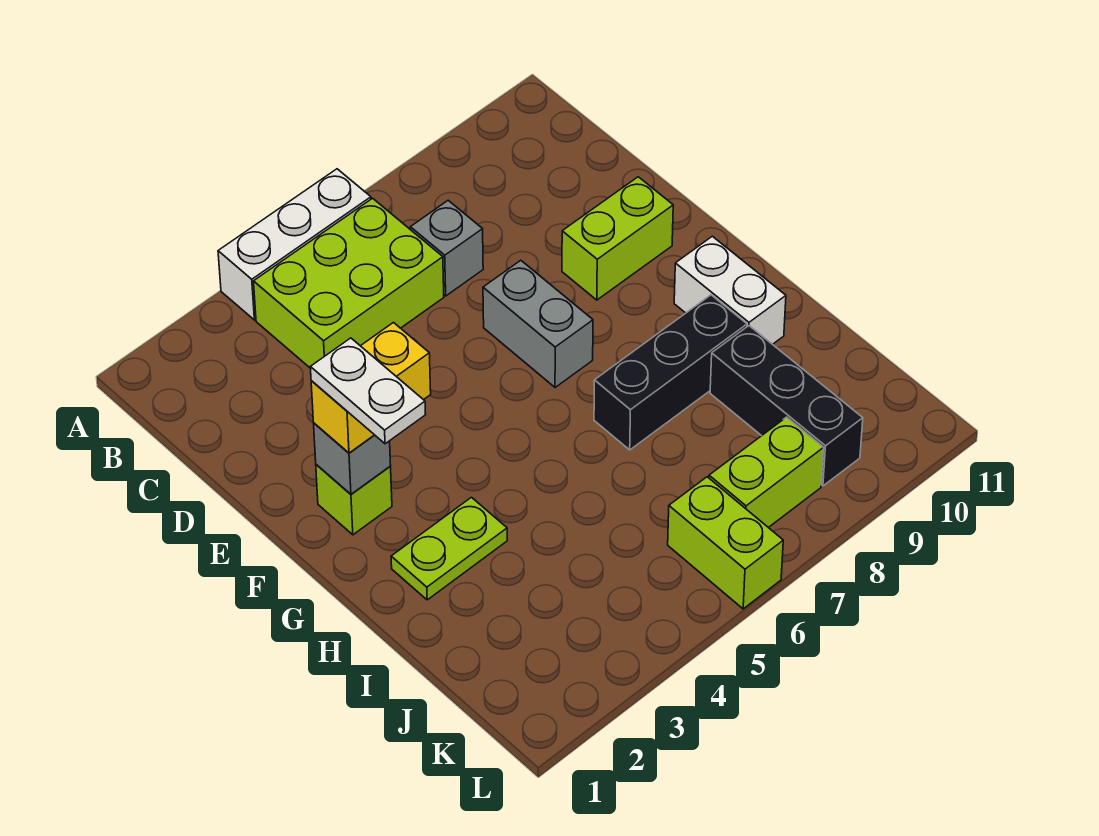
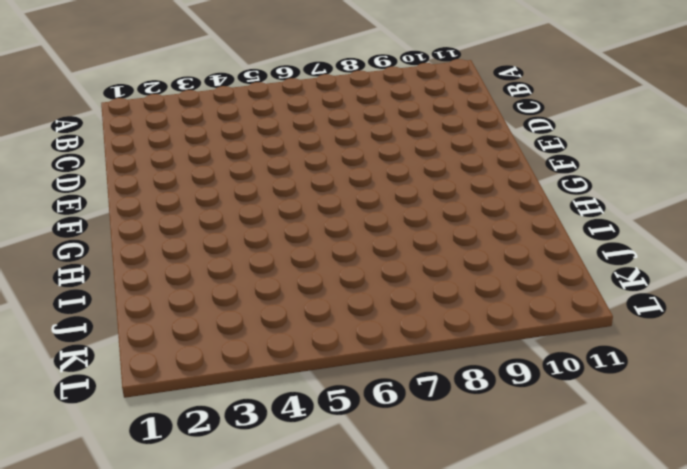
none -> white brick A4:A6 level 1
none -> lime brick B4:C6 level 1
none -> grey brick C7 level 1

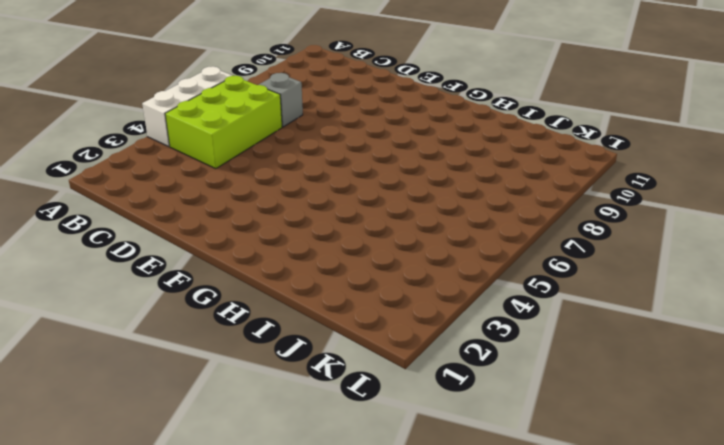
none -> grey brick E7:F7 level 1
none -> lime brick E9:E10 level 1
none -> lime brick F2 level 1

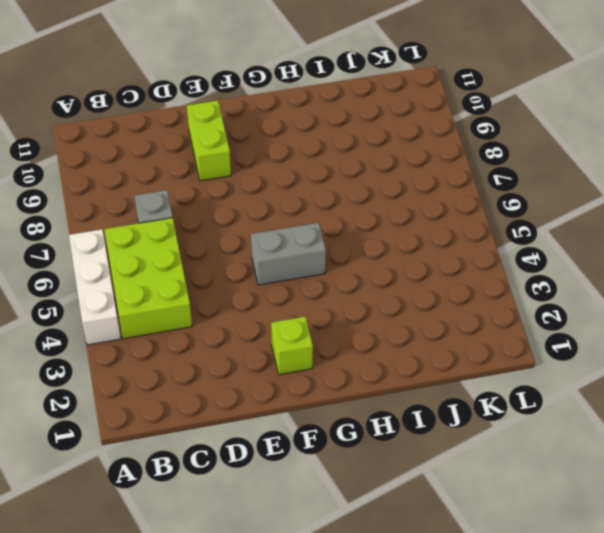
grey brick F5:G5 level 1 -> grey brick E7:F7 level 1
none -> white brick G10:H10 level 1
none -> lime plate H2:H3 level 1
none -> black brick H7:H9 level 1

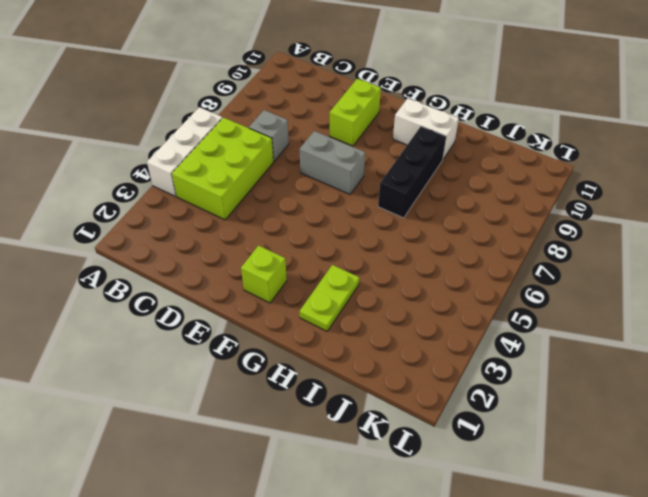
none -> black brick I9:K9 level 1
none -> lime brick K6:L6 level 1
none -> lime brick K7:K8 level 1

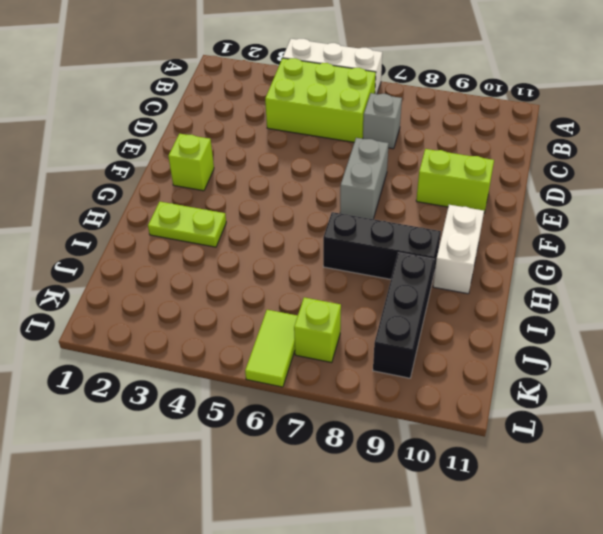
lime tile K6:L6 level 1 -> lime brick K6:L6 level 1
lime brick K7 level 1 -> lime brick K7:K8 level 1
none -> grey brick F2 level 2
none -> yellow brick F2:F3 level 3
none -> white plate F2:G2 level 4

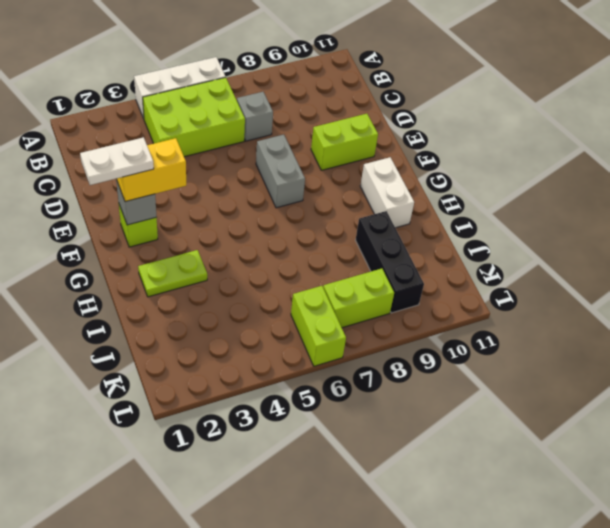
white plate F1:F2 level 4 -> white plate F2:G2 level 4
none -> black brick H7:H9 level 1

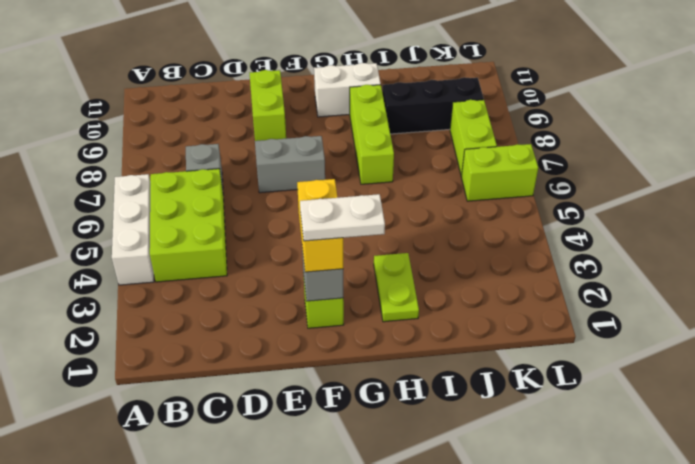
lime brick H7:H9 level 1 -> black brick H7:H9 level 1

